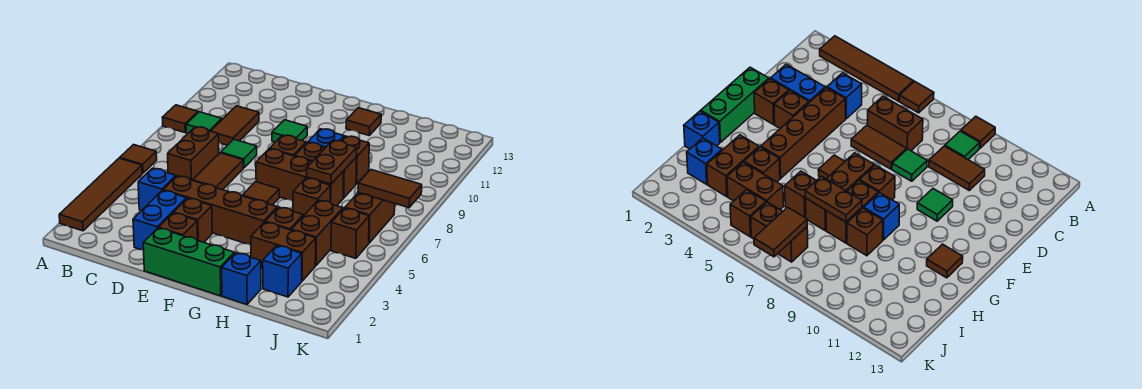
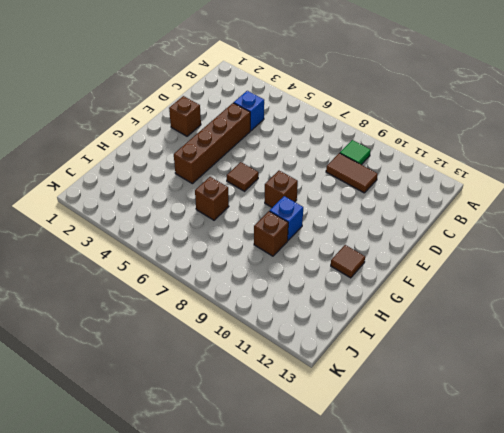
none -> brown tile A2:A5 level 1
none -> brown tile A6 level 1
none -> brown tile A9 level 1
none -> brown brick C6:C7 level 1

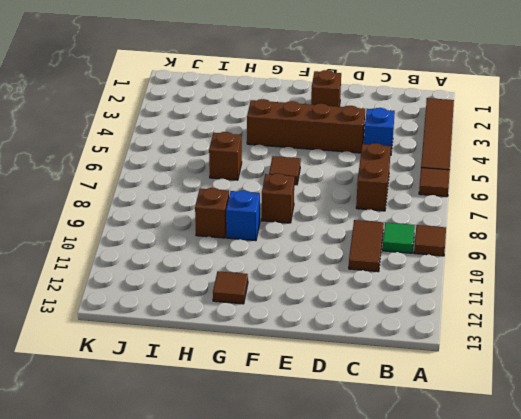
none -> blue brick D2:D3 level 1
none -> brown tile D6:D7 level 1
none -> green tile D8 level 1
none -> green brick E1:G1 level 1

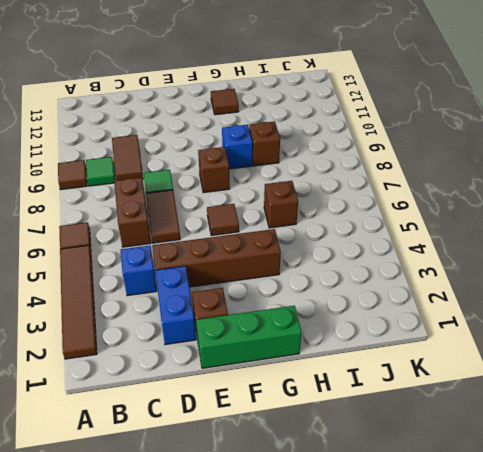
none -> brown brick E3 level 1
none -> green tile E10 level 1
none -> brown brick F7:H7 level 1
none -> brown brick G8:H8 level 1

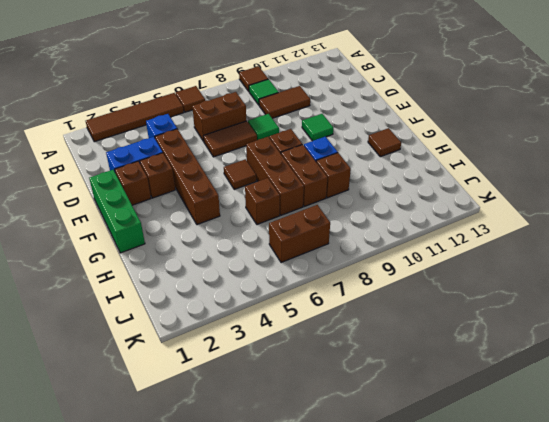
none -> blue brick H1 level 1
none -> brown brick H3:I3 level 1
none -> brown brick H4 level 1
none -> blue brick I2 level 1

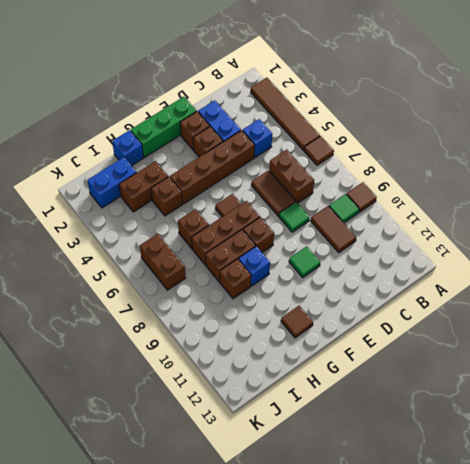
blue brick I2:J2 level 1 -> blue brick I2 level 1
none -> brown brick I4:I5 level 1
none -> brown brick J5 level 1
none -> brown plate H7:H8 level 2
none -> brown tile J7:K7 level 2

